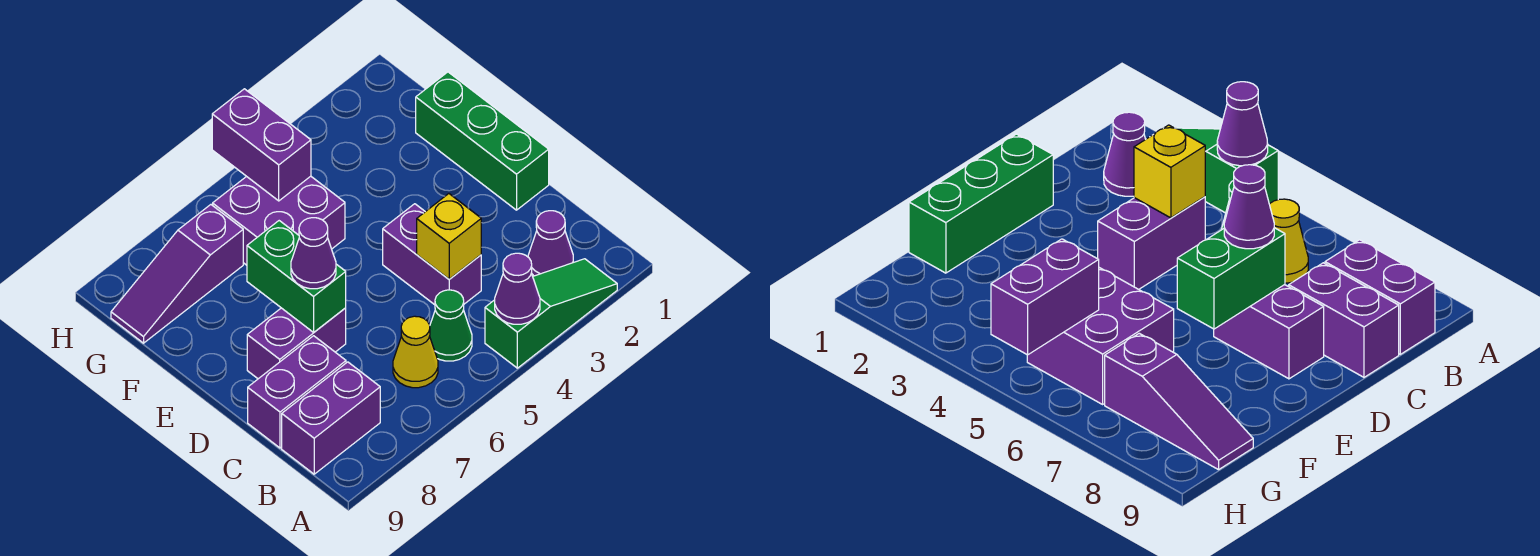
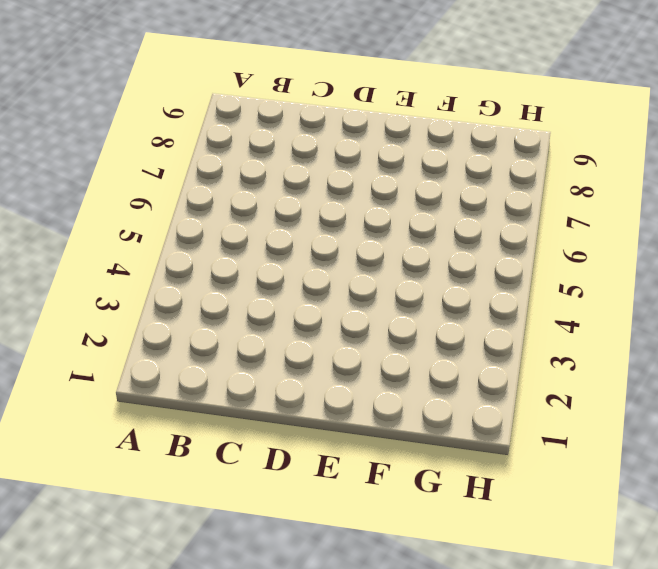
none -> green slope A2:A4 level 1 top 4
none -> purple cone B2 level 1
none -> green cone B5 level 1

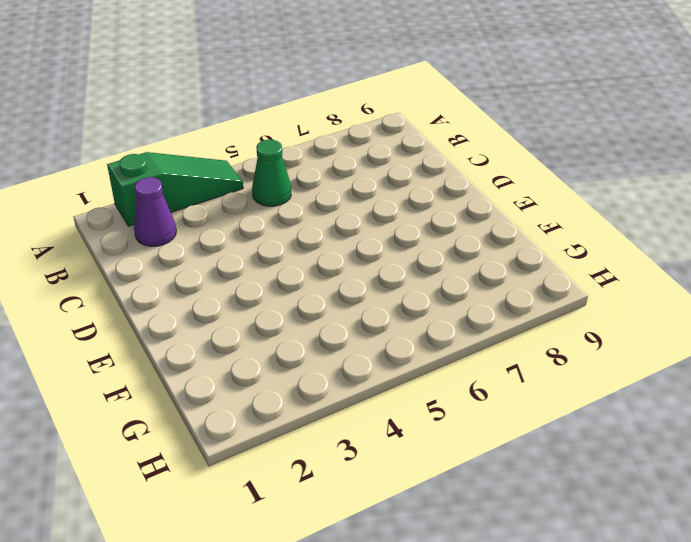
green slope A2:A4 level 1 top 2 -> green slope A2:A4 level 1 top 4
none -> yellow cone B6 level 1
none -> purple brick B8:B9 level 1
none -> purple brick C4:D4 level 1

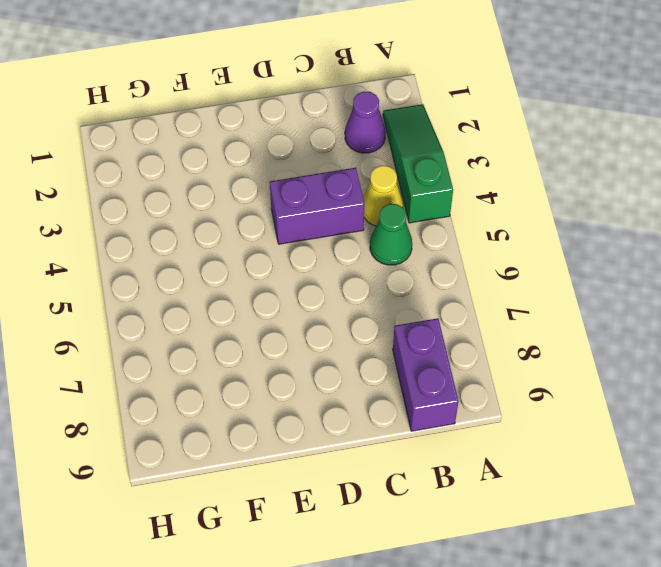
yellow cone B4 level 1 -> yellow cone B6 level 1
none -> purple brick C8:C9 level 1
none -> green brick D1:F1 level 1
none -> purple brick D7:D8 level 1

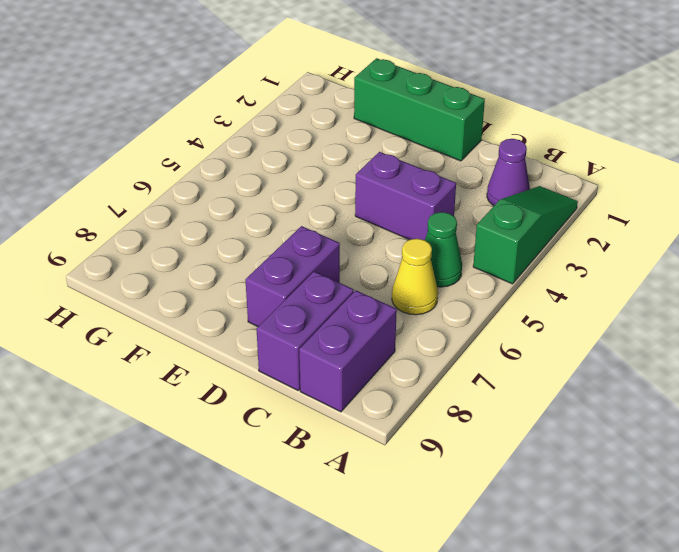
none -> purple brick F5:G6 level 1
none -> purple slope G7:G9 level 1 top 7
none -> purple cone A4 level 2

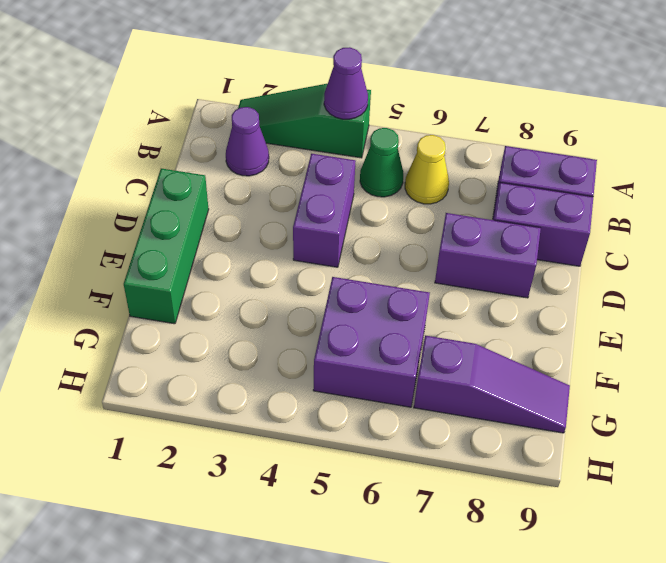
none -> yellow brick C4 level 2
none -> green brick D7:E7 level 2
none -> purple brick G5:H5 level 2

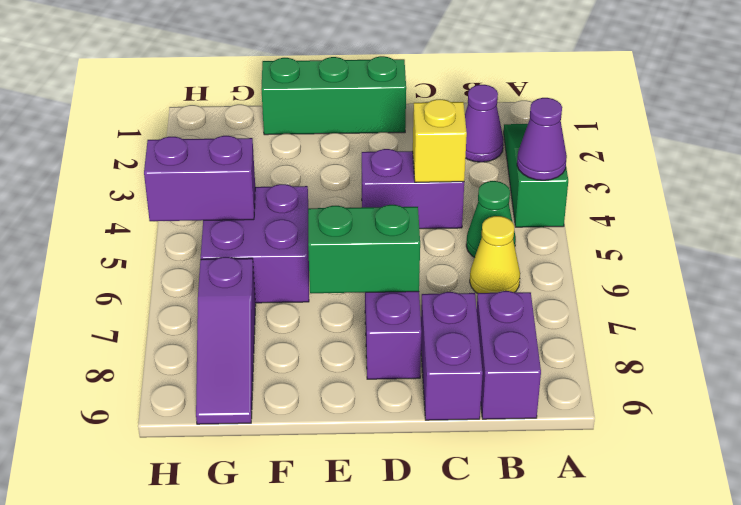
none -> purple cone D7 level 3

